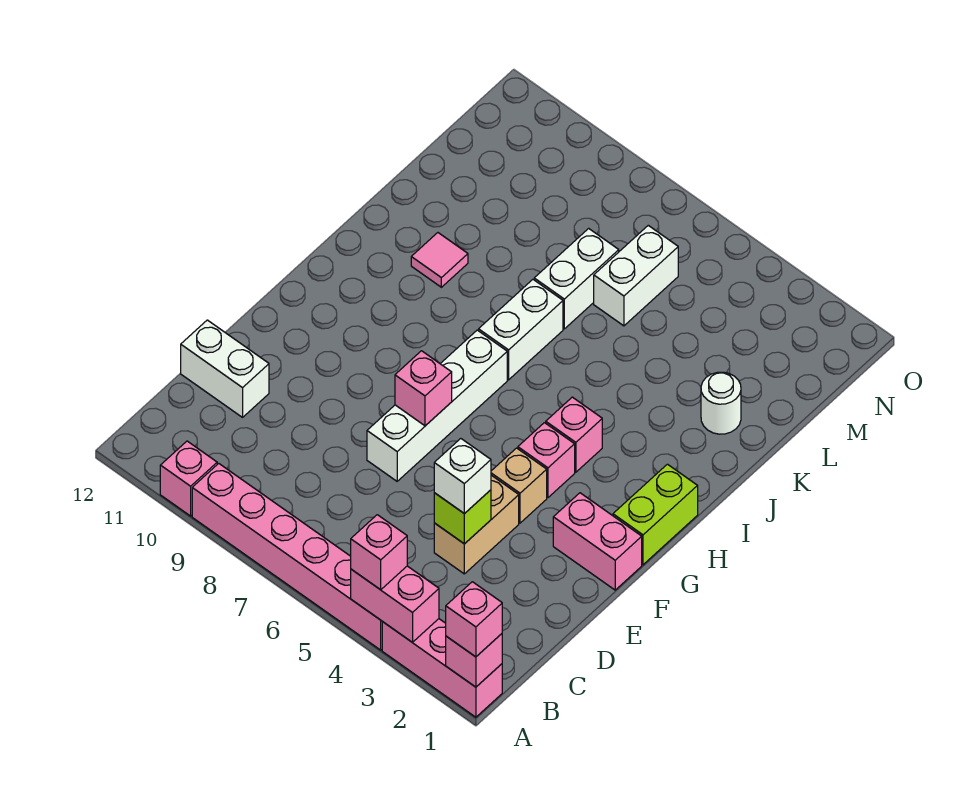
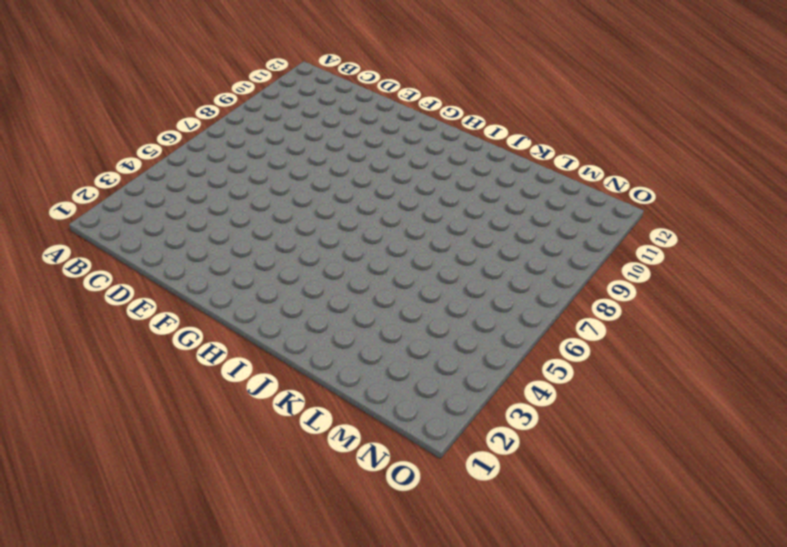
none -> pink brick A1:A3 level 1
none -> pink brick A4:A9 level 1
none -> pink brick A10 level 1

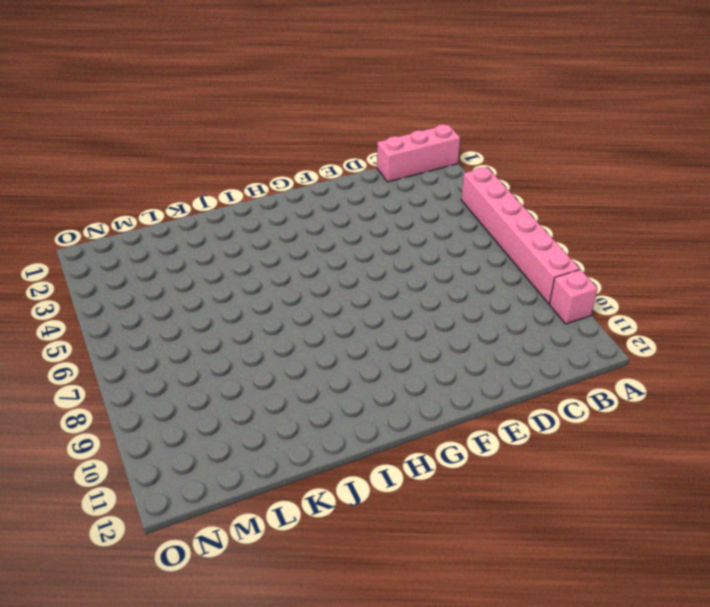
pink brick A1:C1 level 1 -> pink brick A1:A3 level 1
none -> tan brick D4:E4 level 1
none -> white brick D11:D12 level 1
none -> white brick E7:H7 level 1

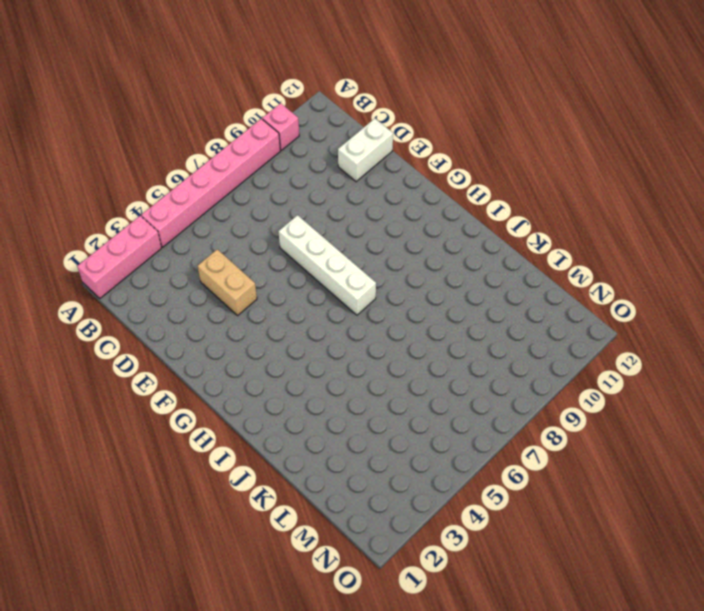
none -> pink brick F1:F2 level 1
none -> tan brick F4 level 1
none -> lime brick G1:H1 level 1

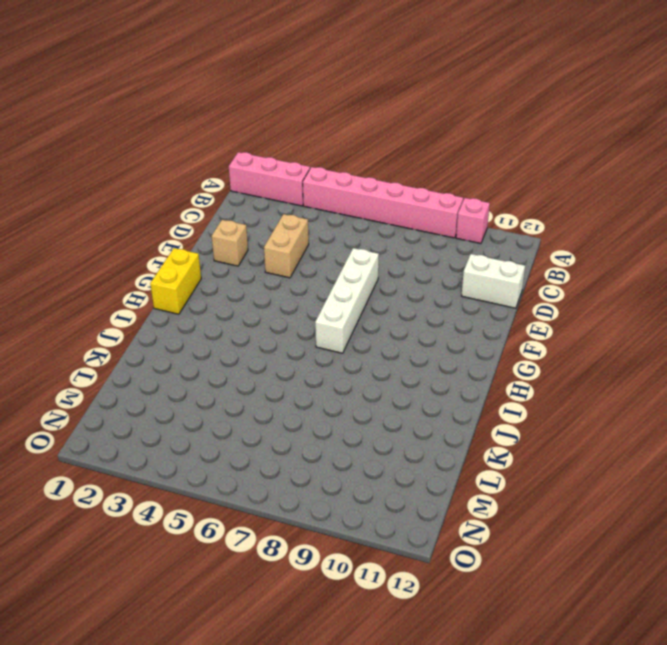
tan brick E2 level 1 -> tan brick F4 level 1
yellow brick G1:H1 level 1 -> lime brick G1:H1 level 1
none -> pink brick F1:F2 level 1
none -> pink brick G4 level 1
none -> pink brick H4 level 1

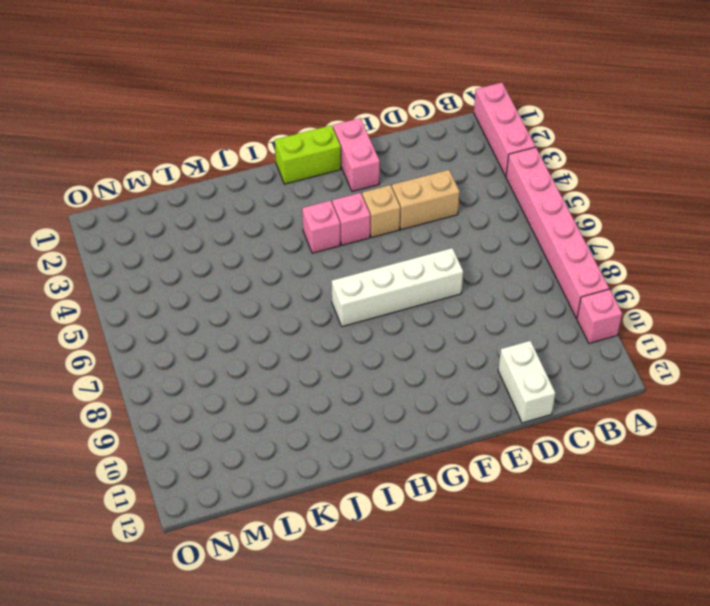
none -> white brick I7:J7 level 1
none -> pink tile J10 level 1
none -> white round brick K2 level 1

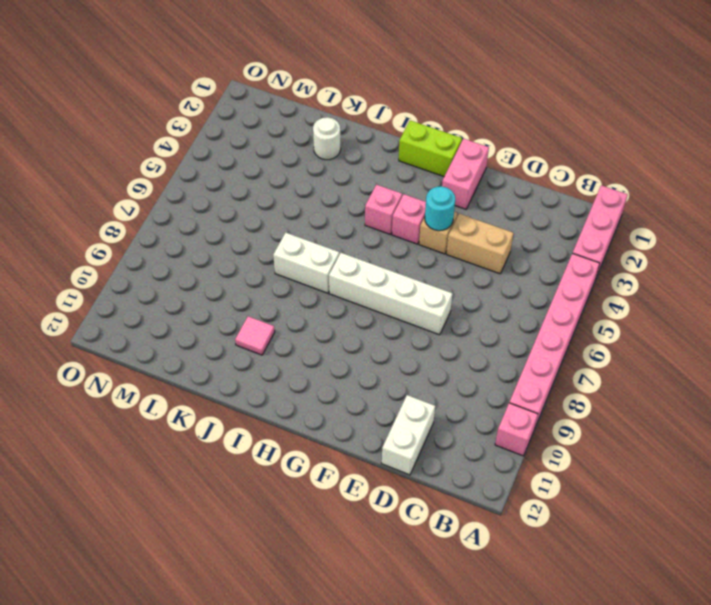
cyan round brick F4 level 2 -> none
none -> white brick K7:L7 level 1
none -> white brick L6:M6 level 1
none -> pink brick A1 level 2

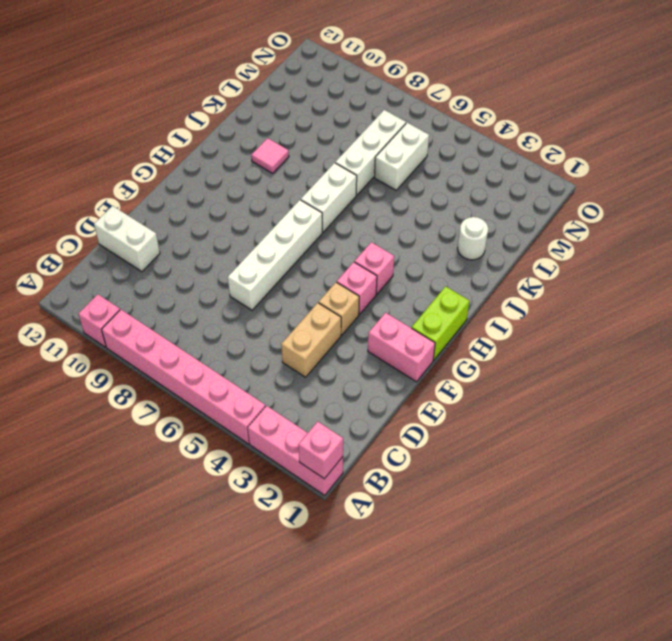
white brick K7:M7 level 1 -> white brick K7:L7 level 1
none -> pink brick A3:A4 level 2
none -> lime brick D4 level 2
none -> pink brick F7 level 2

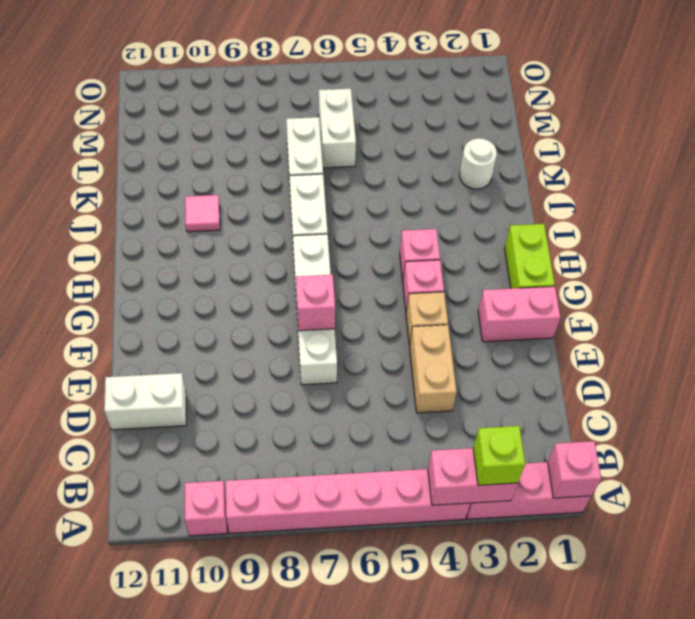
lime brick A3 level 3 -> lime brick D4 level 2
none -> pink brick A1 level 3
none -> pink brick A4 level 3
none -> white brick D4 level 3

